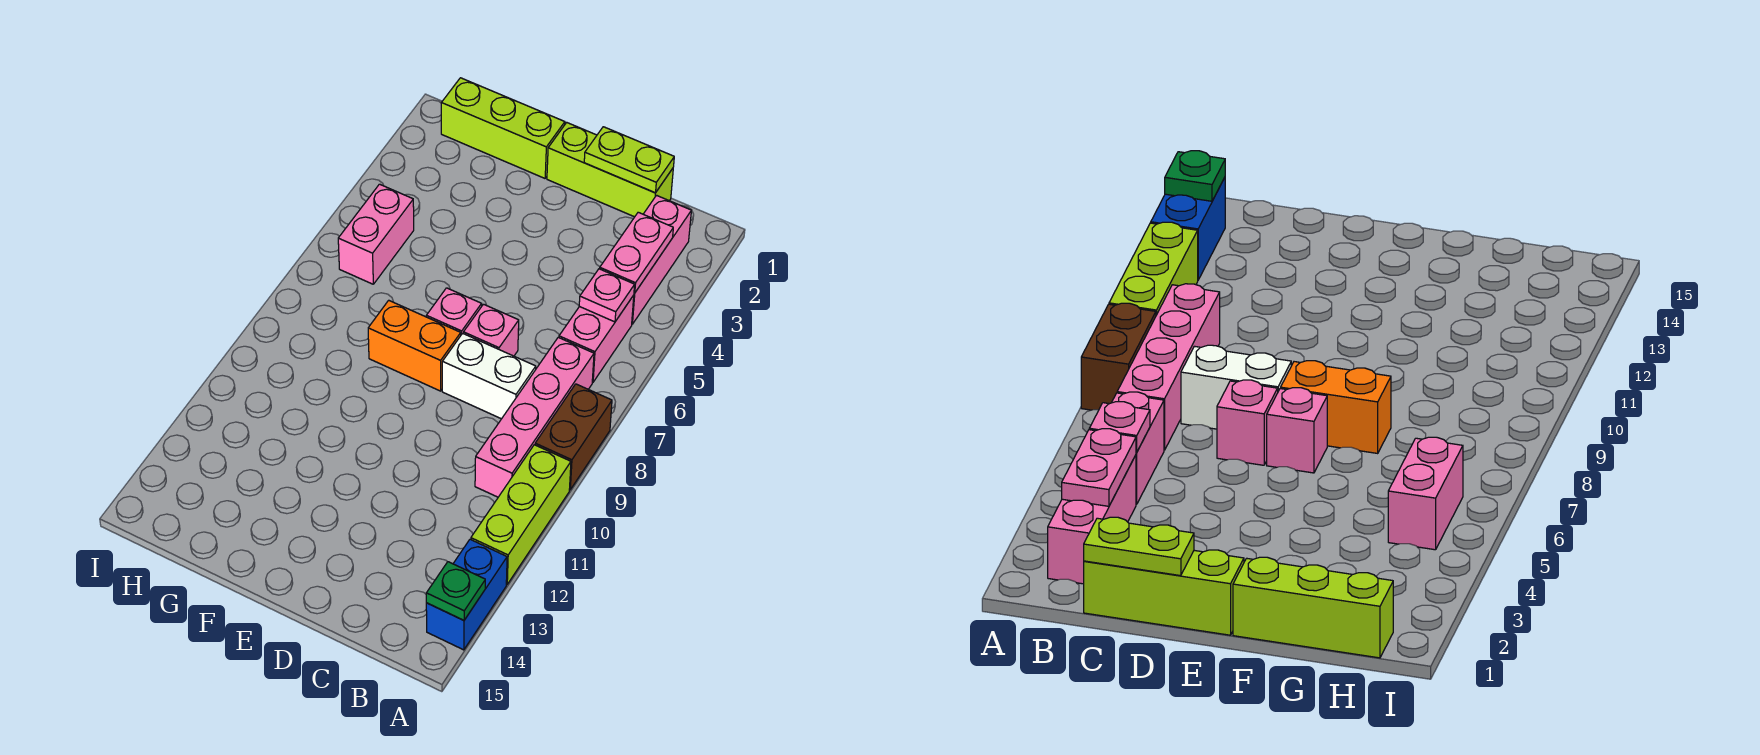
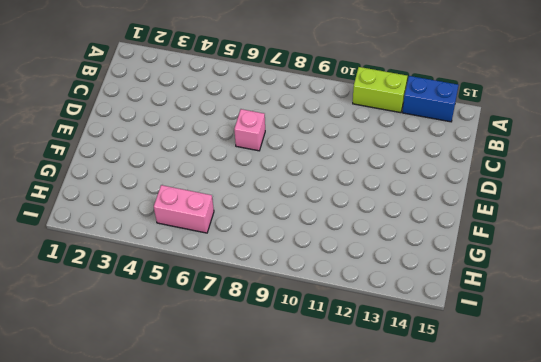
lime brick A11:A12 level 1 -> lime brick A10:A12 level 1
none -> brown brick A8:A9 level 1
none -> pink brick B2:B4 level 1
none -> pink brick B5:B6 level 1

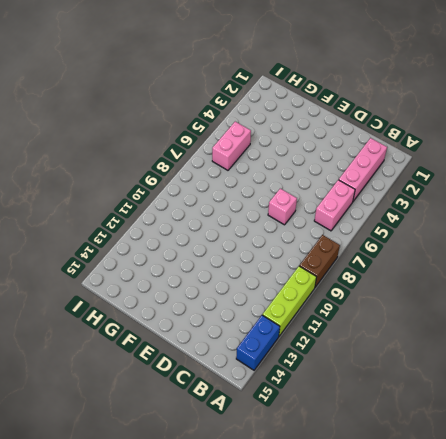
none -> pink brick B7:B10 level 1
none -> lime brick C1:E1 level 1
none -> white brick C8:D8 level 1

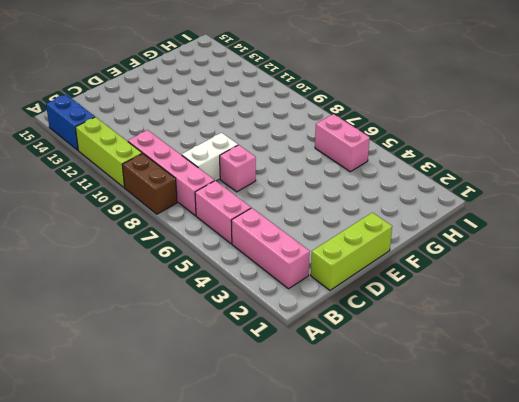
none -> pink brick E7 level 1
none -> orange brick E8:F8 level 1
none -> lime brick F1:H1 level 1

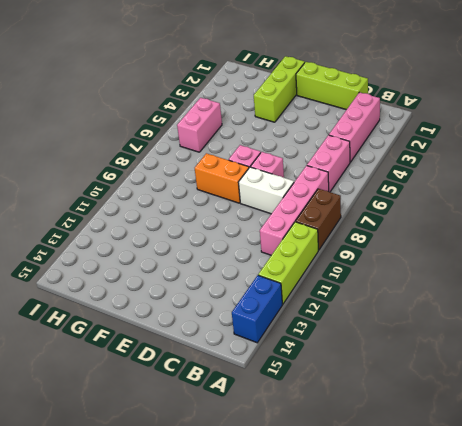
lime brick F1:F3 level 1 -> lime brick F1:H1 level 1
none -> green plate A14 level 2
none -> pink plate B3:B4 level 2
none -> pink plate B5 level 2

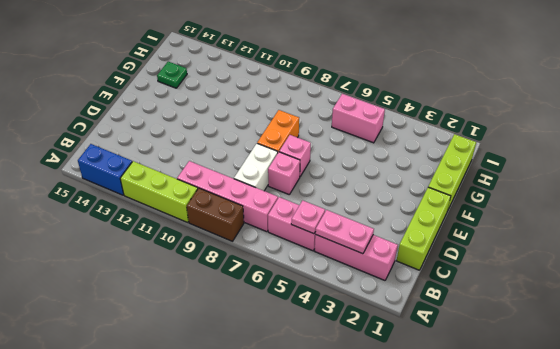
green plate G14 level 1 -> green plate A14 level 2
none -> lime plate C1:D1 level 2

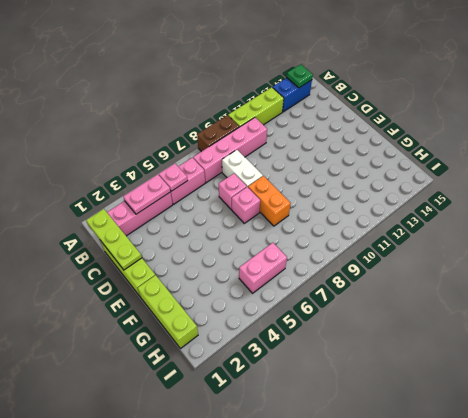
lime plate B1:D1 level 2 -> lime plate C1:D1 level 2

